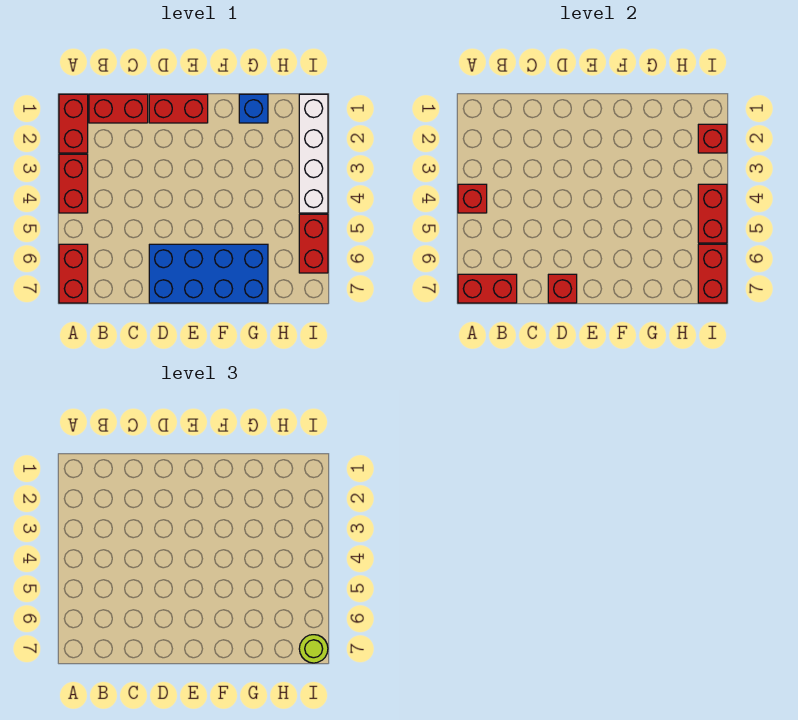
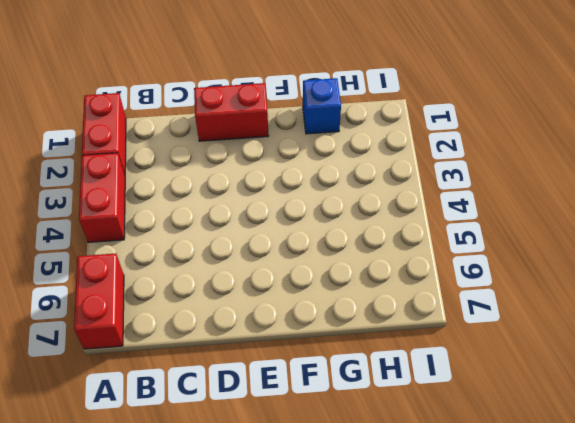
none -> red brick B1:C1 level 1
none -> blue brick D6:G7 level 1
none -> white brick I1:I4 level 1

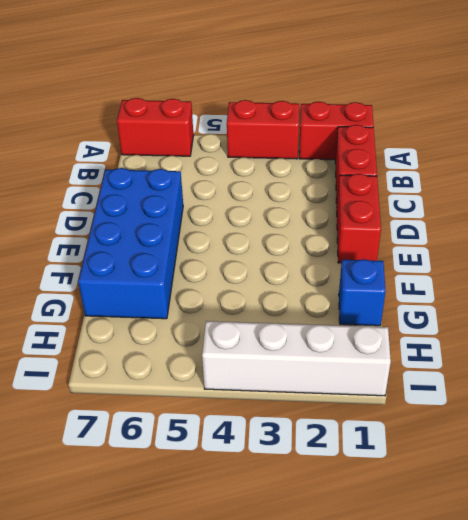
none -> red brick I5:I6 level 1
none -> red brick A4 level 2
none -> red brick A7:B7 level 2

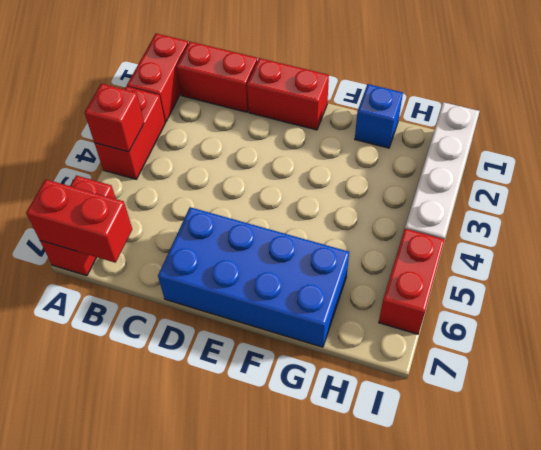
none -> red brick D7 level 2
none -> red brick I2 level 2
none -> red brick I4:I5 level 2

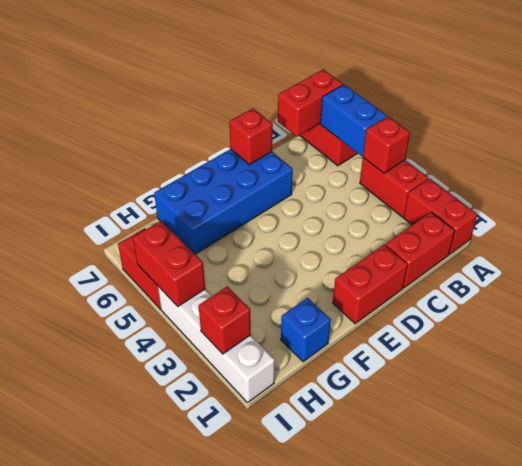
blue brick A5:A6 level 2 -> none
none -> red brick I6:I7 level 2
none -> lime round brick I7 level 3

